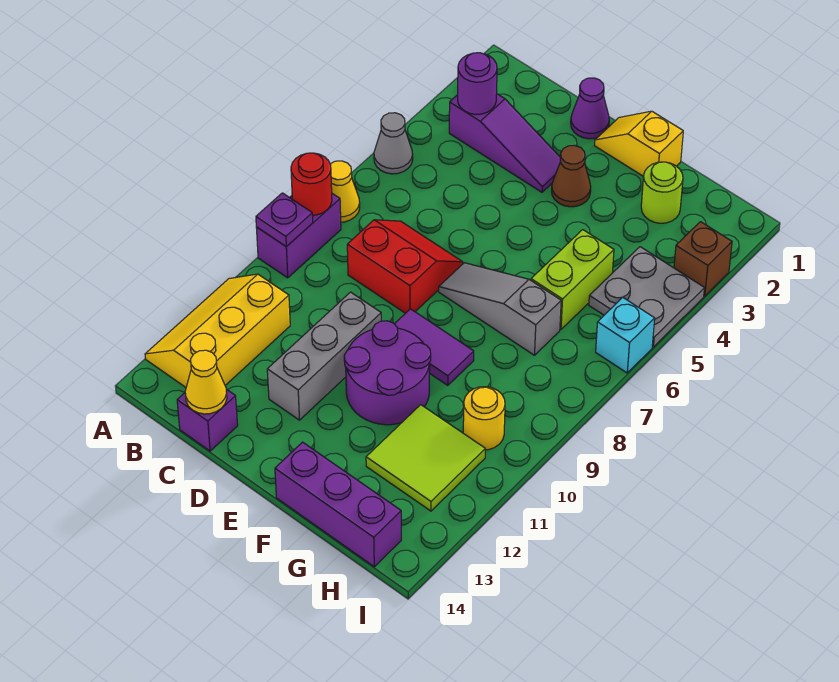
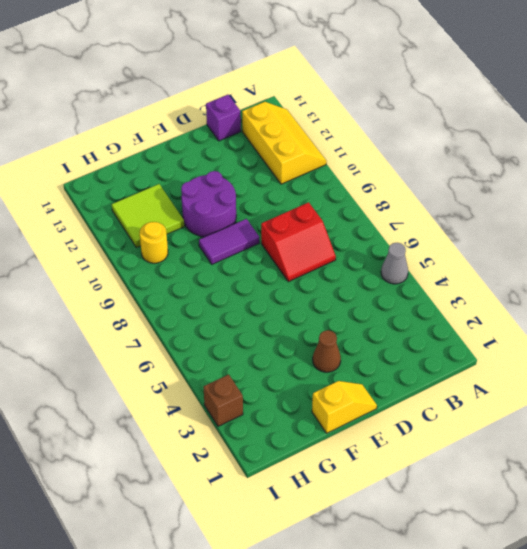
none -> yellow cone A7 level 1
none -> purple brick A8:A9 level 1
none -> purple slope B3:D3 level 1 top B

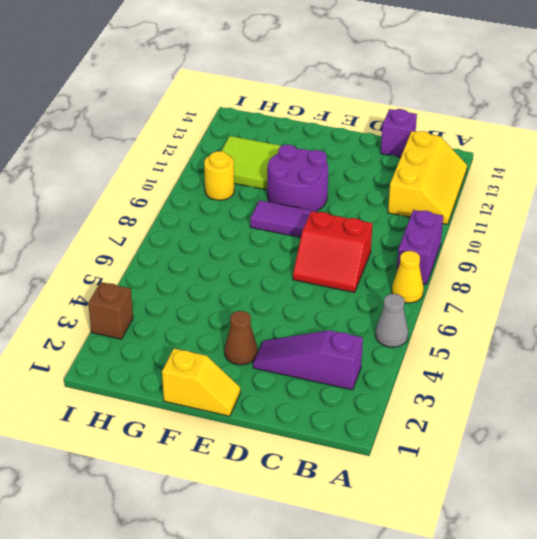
none -> purple cone D1 level 1
none -> grey brick D10:D12 level 1
none -> grey slope E7:G7 level 1 top G

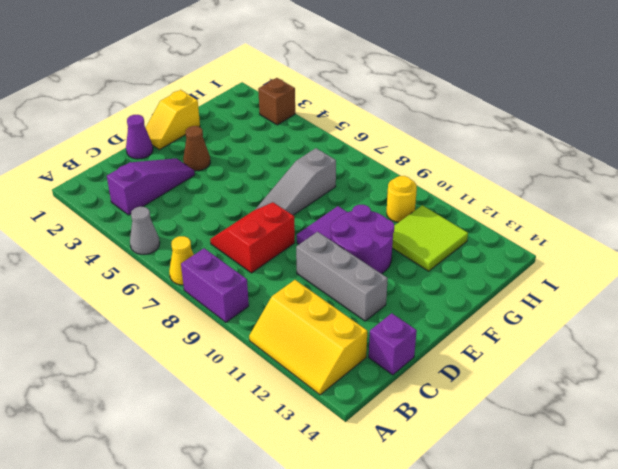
none -> purple brick F14:H14 level 1
none -> lime round brick G2 level 1
none -> lime brick G5:G6 level 1

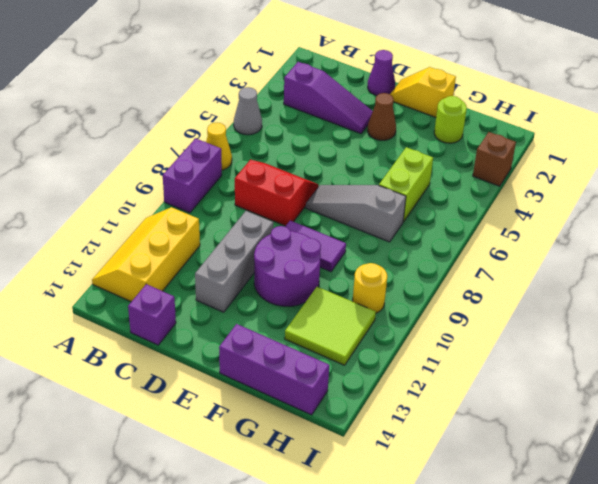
none -> grey plate H4:I5 level 1
none -> cyan brick I6 level 1
none -> red round brick A8 level 2

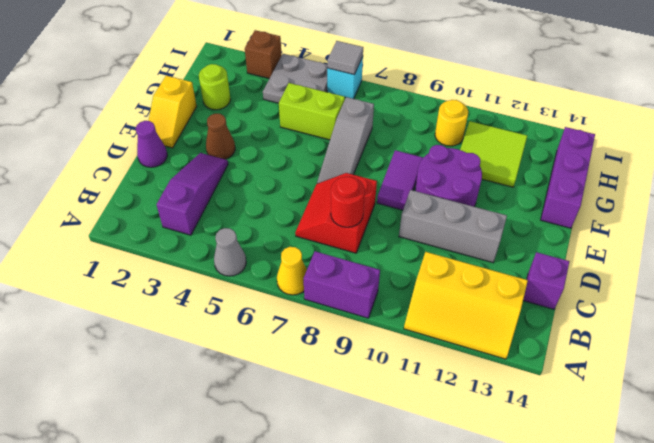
red round brick C8 level 2 -> red round brick A8 level 2
grey tile I6 level 2 -> none
none -> purple plate A9 level 2
none -> purple round brick B3 level 2
none -> yellow cone C14 level 2

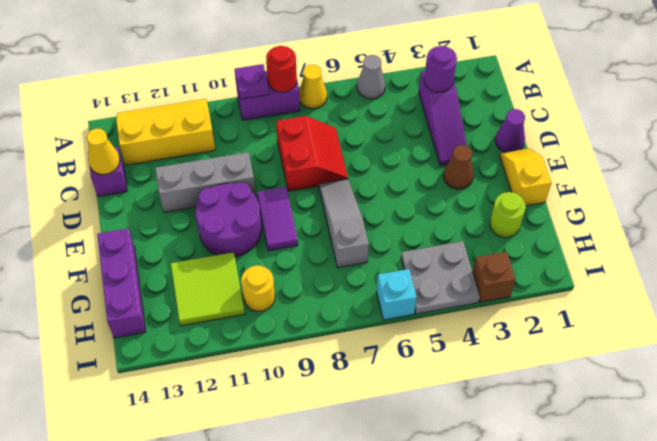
none -> lime brick G5:G6 level 1

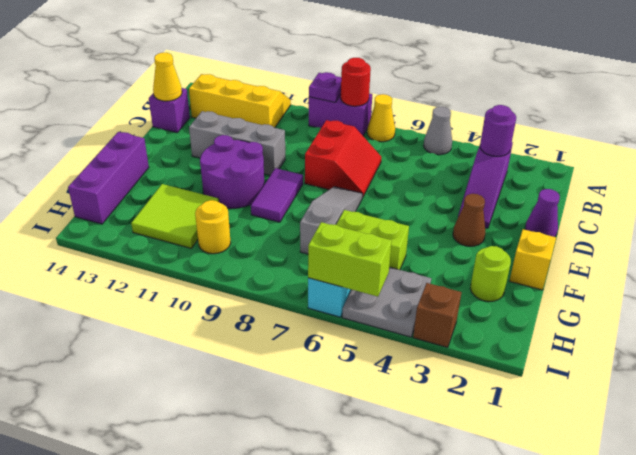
lime brick I5:I6 level 2 -> none

